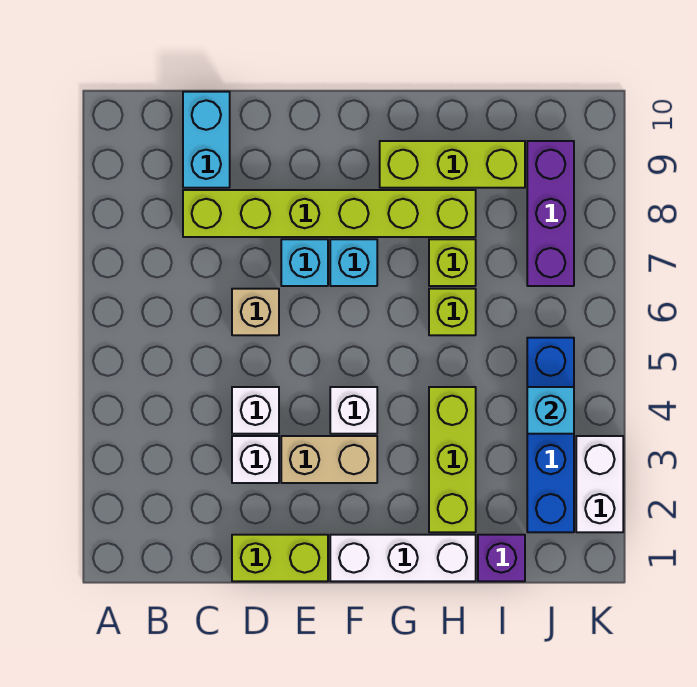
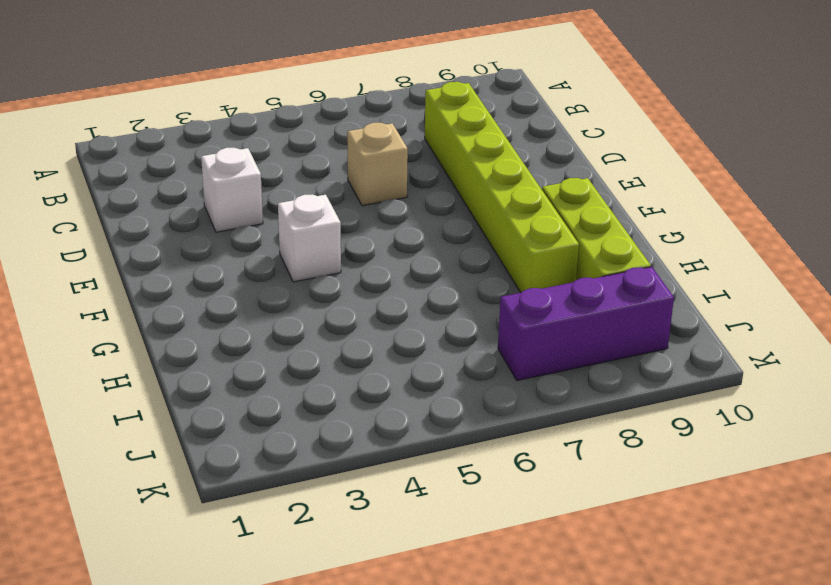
none -> cyan brick C9:C10 level 1
none -> lime brick D1:E1 level 1
none -> white brick D4 level 1

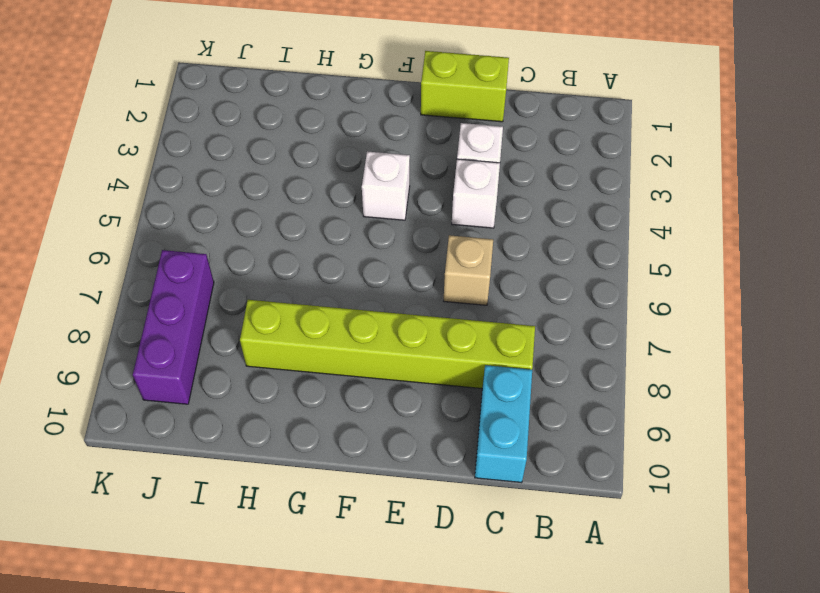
none -> tan brick E3:F3 level 1
none -> cyan brick E7 level 1
none -> white brick F1:H1 level 1

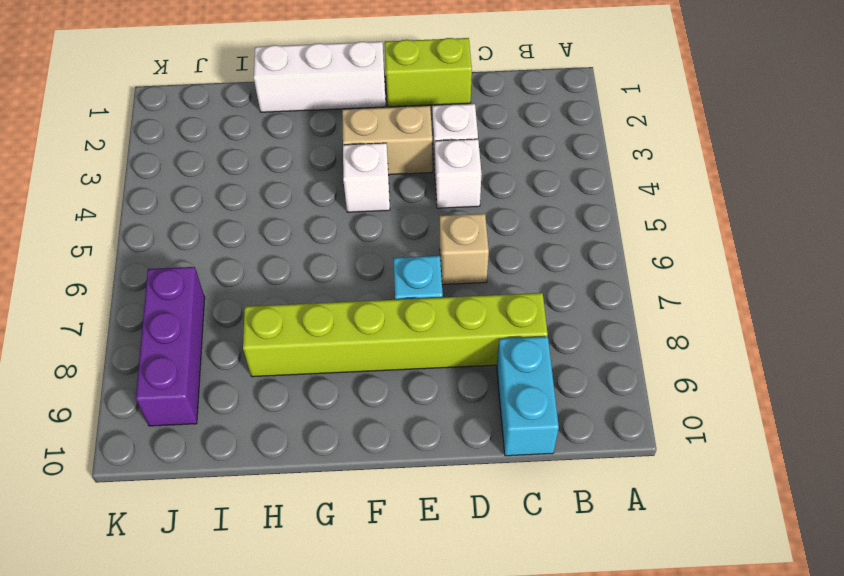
none -> cyan brick F7 level 1
none -> lime brick G9:I9 level 1
none -> lime brick H2:H4 level 1

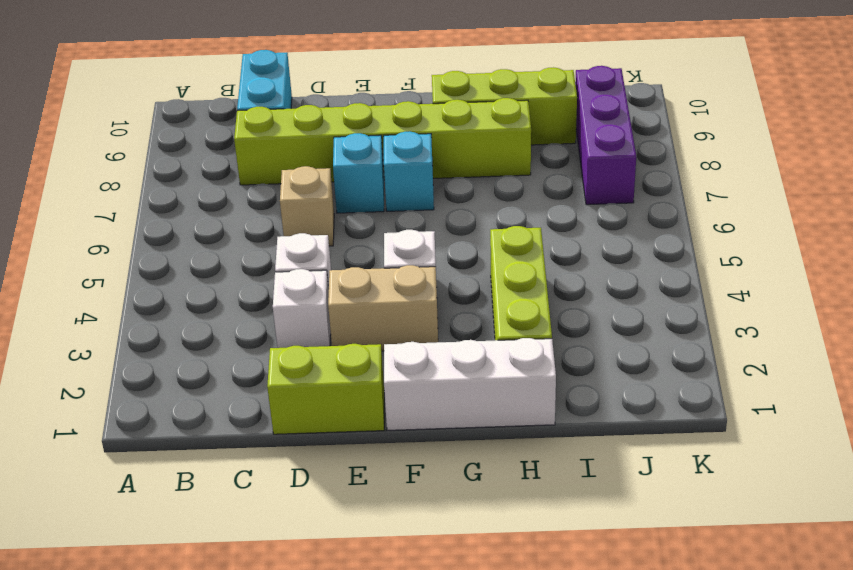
none -> lime brick H6 level 1
none -> lime brick H7 level 1
none -> purple brick I1 level 1

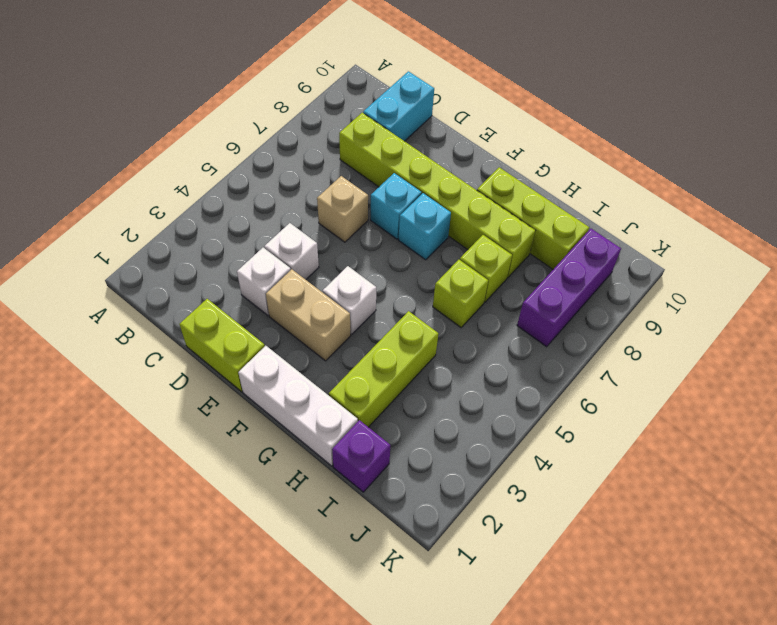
none -> blue brick J2:J5 level 1
none -> white brick K2:K3 level 1
none -> cyan brick J4 level 2

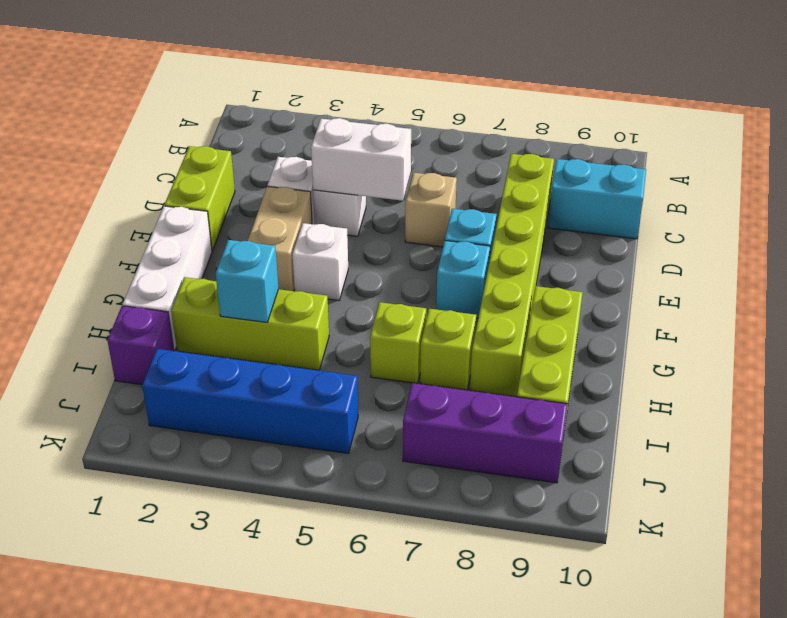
white brick D4:D5 level 2 -> white brick K2:K3 level 1
cyan brick H3 level 2 -> cyan brick J4 level 2

